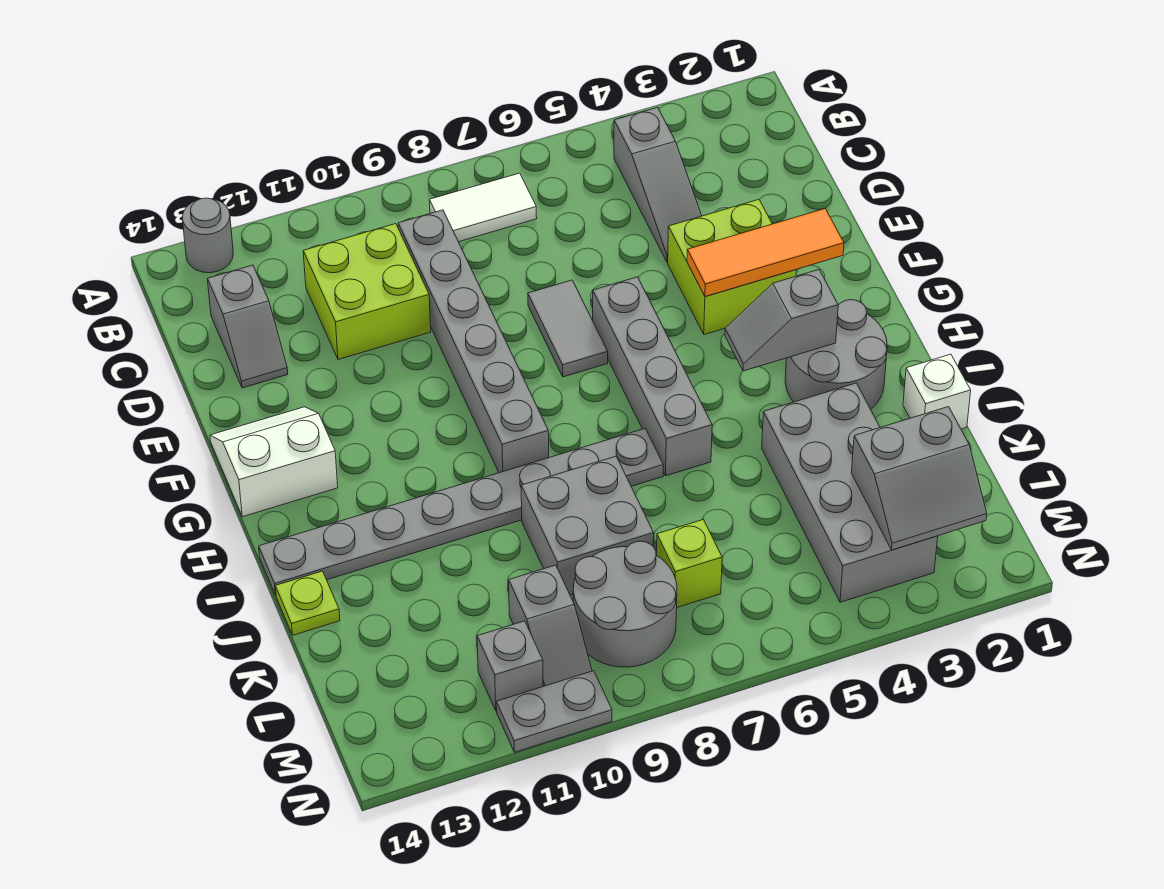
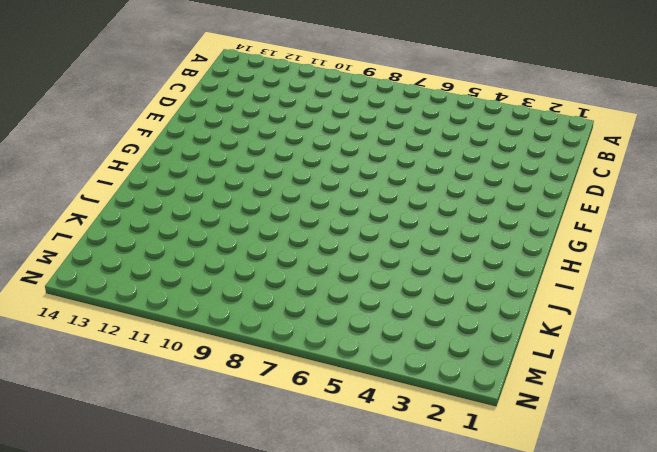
none -> grey round brick A13 level 1
none -> grey slope B4:D4 level 1 top B
none -> white tile B7:B8 level 1

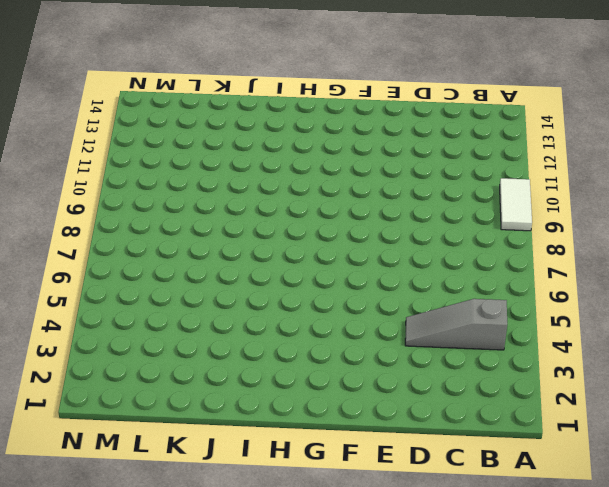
white tile A9:A10 level 1 -> white tile B7:B8 level 1
none -> grey round brick A13 level 1
none -> grey brick C9:H9 level 1
none -> lime brick C10:D11 level 1

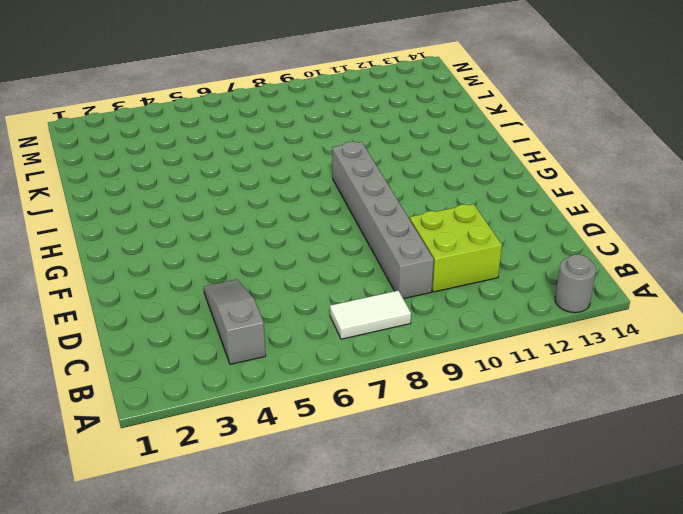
none -> grey slope C13:D13 level 1 top C
none -> lime brick E3:F4 level 1
none -> grey tile E7:F7 level 1

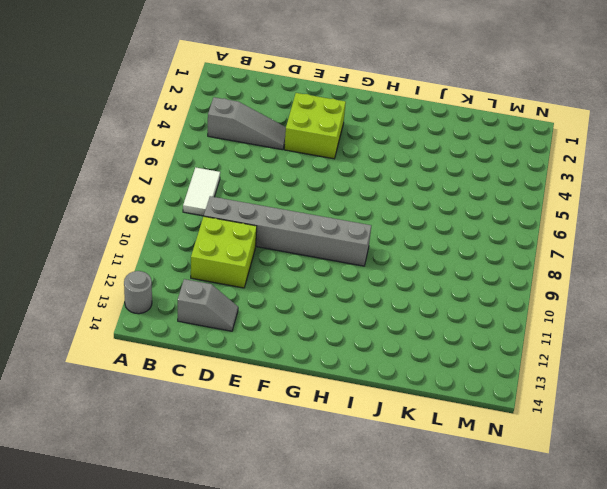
none -> grey tile E7:F7 level 1
none -> grey brick F6:I6 level 1
none -> white slope F13:G14 level 1 top G

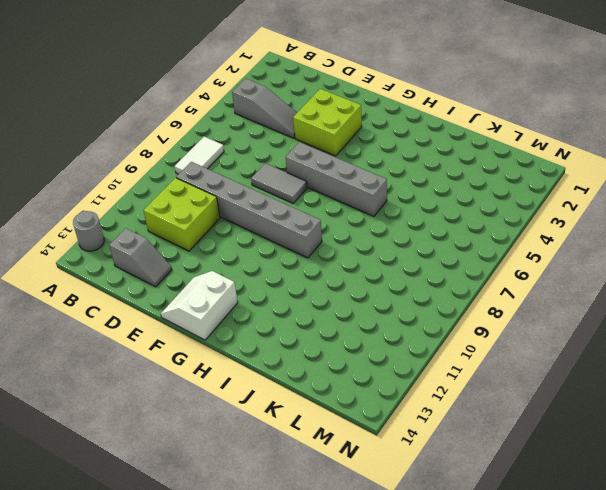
none -> grey round brick H2:I3 level 1
none -> grey plate I7:I14 level 1
none -> white brick J1 level 1

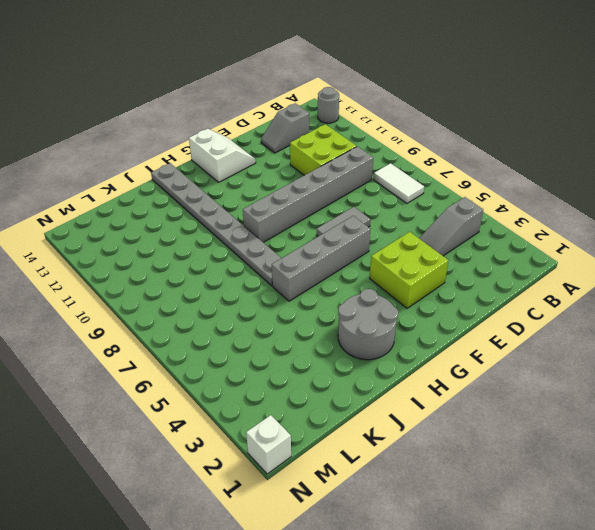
white brick N1 level 1 -> white brick J1 level 1
none -> grey brick J3:M4 level 1
none -> grey brick J8:K9 level 1
none -> lime plate J14 level 1

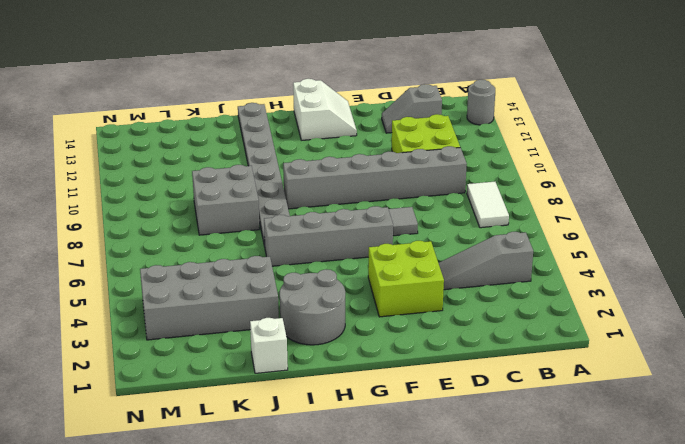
none -> lime plate J14 level 1
none -> lime brick L7 level 1
none -> grey round brick L8:M9 level 1

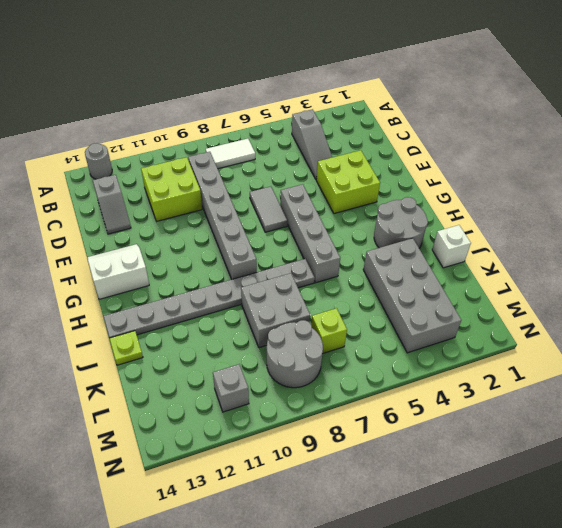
none -> grey slope L10:M10 level 1 top L
none -> grey plate N10:N11 level 1
none -> orange tile F2:F4 level 2

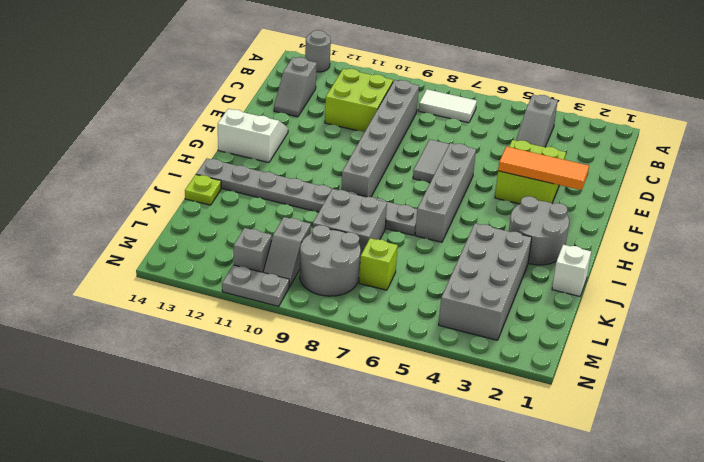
none -> grey slope H3:H4 level 2 top 3
none -> grey slope L2:M3 level 2 top L

